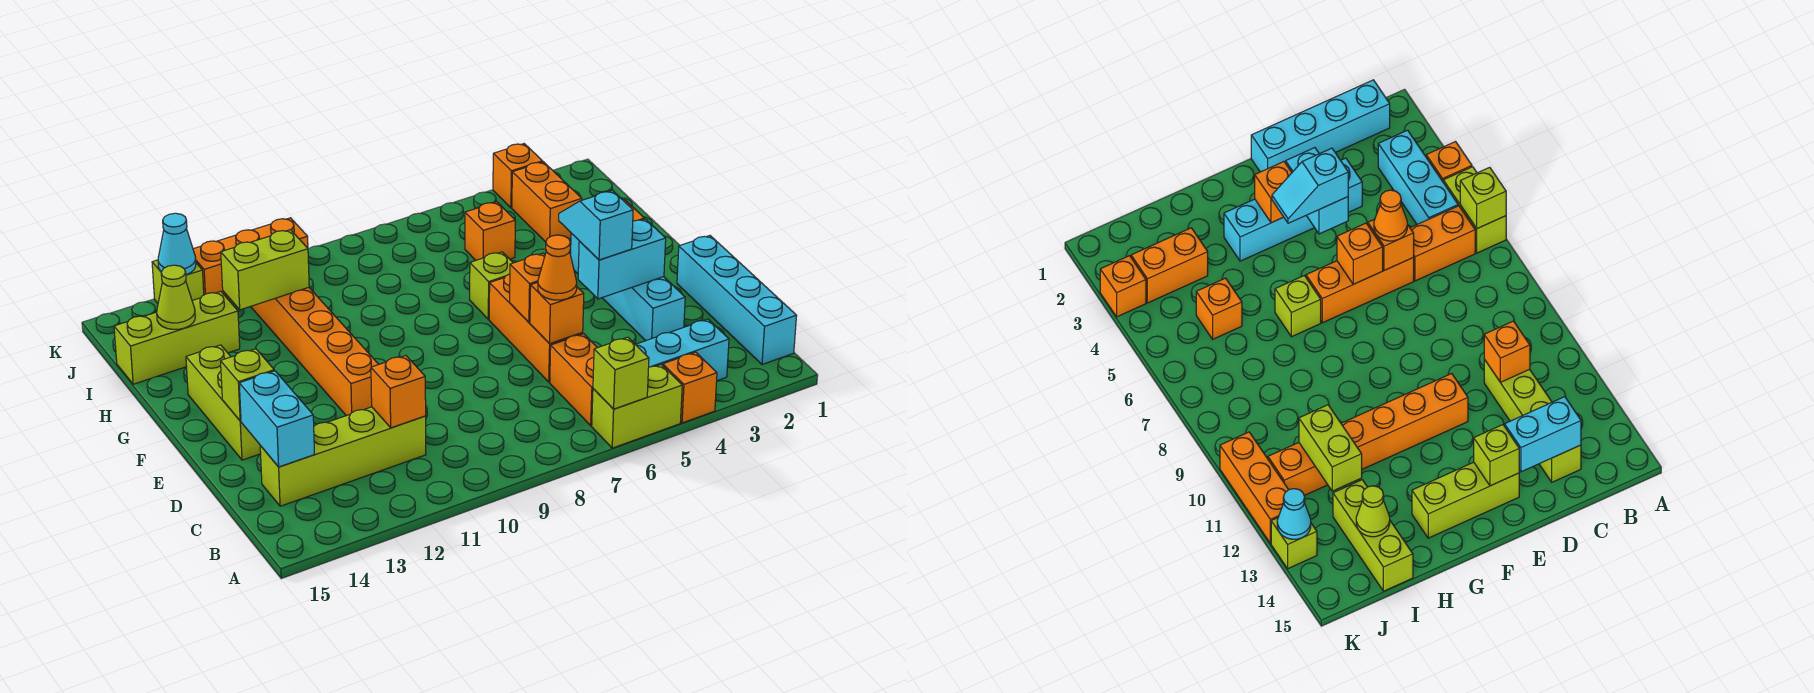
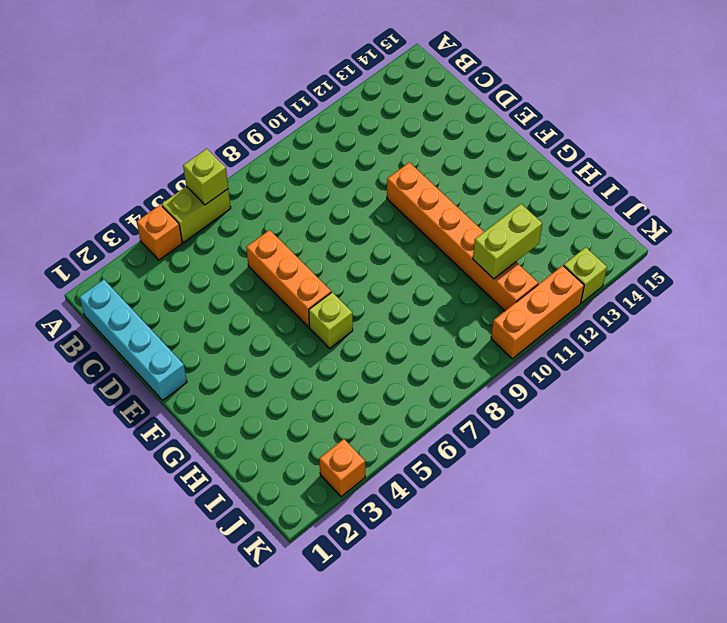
none -> cyan brick B3:B5 level 1
none -> orange brick B6:C6 level 1
none -> lime brick C11:C14 level 1
none -> cyan brick D3:G3 level 1

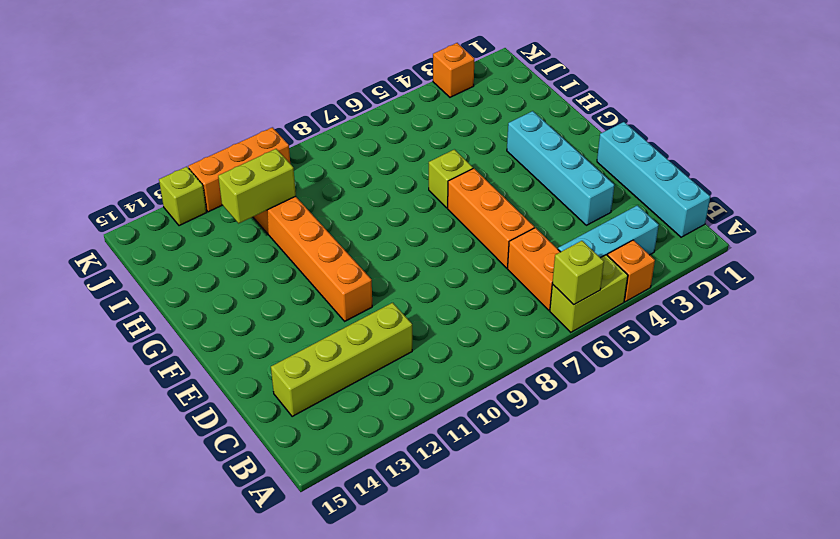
none -> lime brick E14:G14 level 1
none -> orange brick I3:J3 level 1
none -> orange brick I5 level 1
none -> lime brick I13:I15 level 1

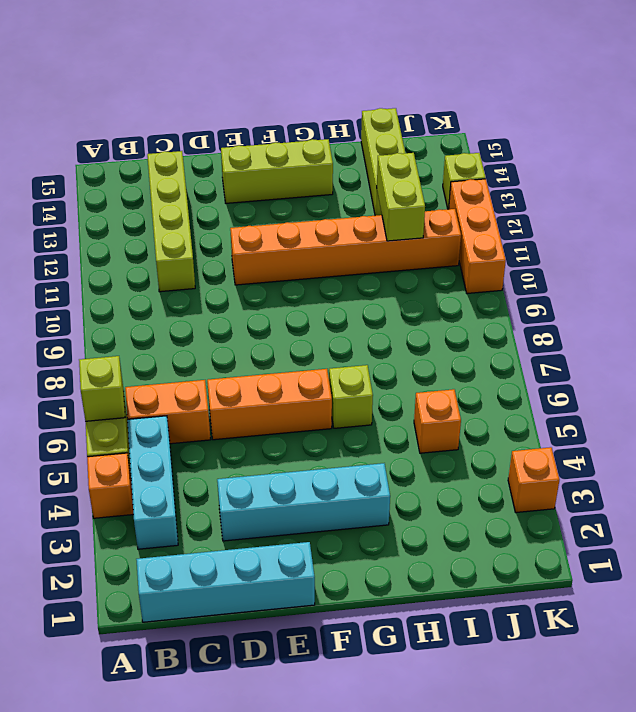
none -> orange brick I3:J3 level 1
none -> orange brick C11 level 2
none -> cyan brick C14:D14 level 2
none -> orange brick D6 level 2

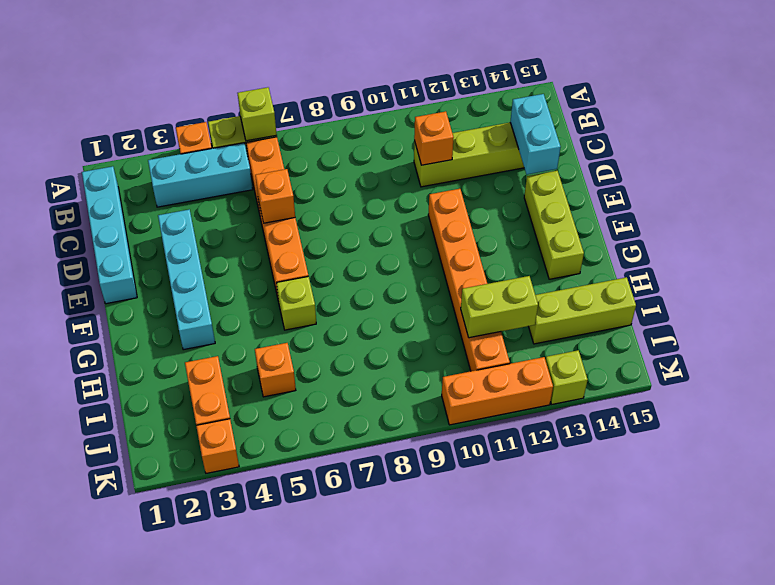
none -> cyan brick E3:E4 level 2
none -> orange brick E6 level 2
none -> lime brick E14 level 2
none -> orange brick F3 level 2

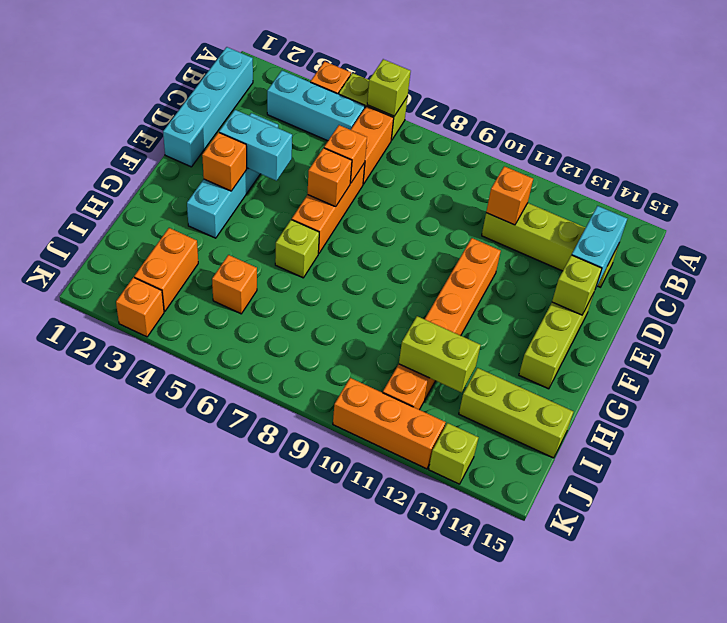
none -> lime cone I14 level 2
none -> cyan cone K13 level 2
none -> orange cone D6 level 3
none -> cyan slope E4:F4 level 3 top E

